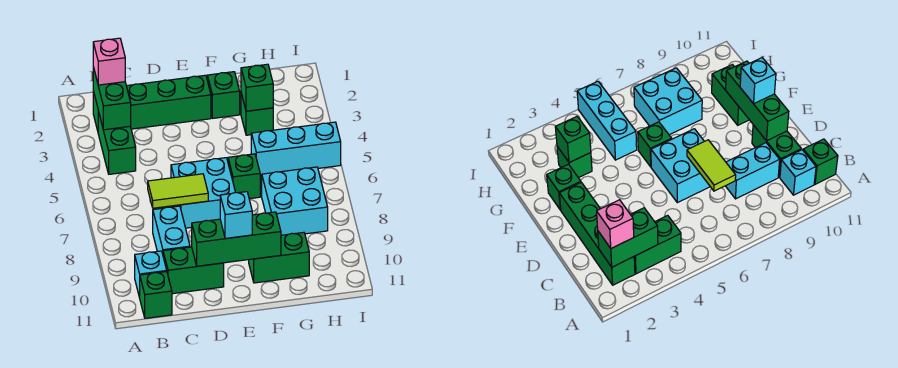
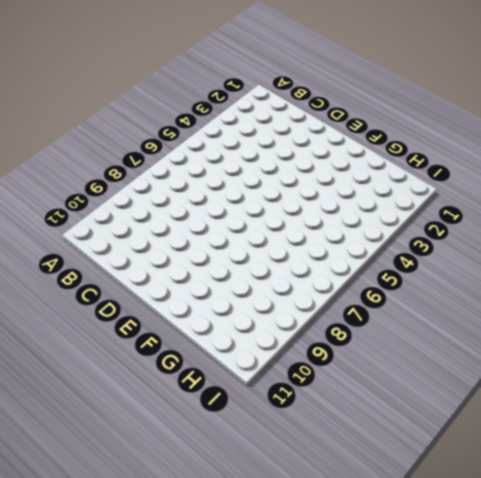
none -> green brick B2:E2 level 1
none -> green brick B3:B4 level 1
none -> cyan brick B10 level 1

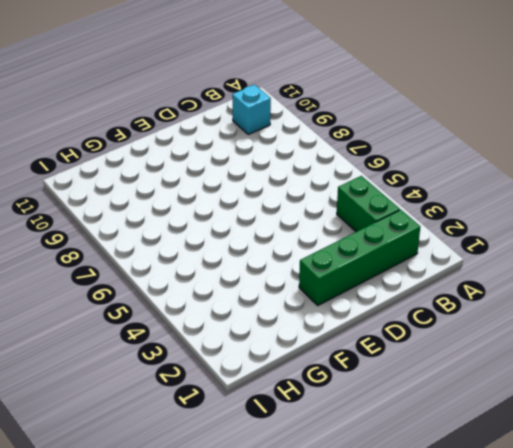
none -> green brick B11 level 1
none -> cyan brick C8:C9 level 1
none -> green brick C10:D10 level 1

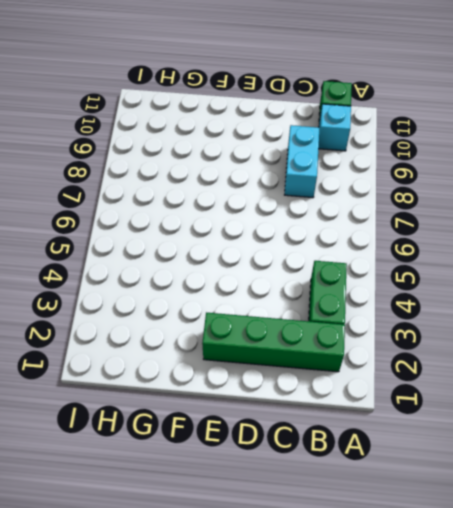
none -> green brick C10:D10 level 1
none -> cyan brick D6:E7 level 1
none -> green brick F2 level 1

